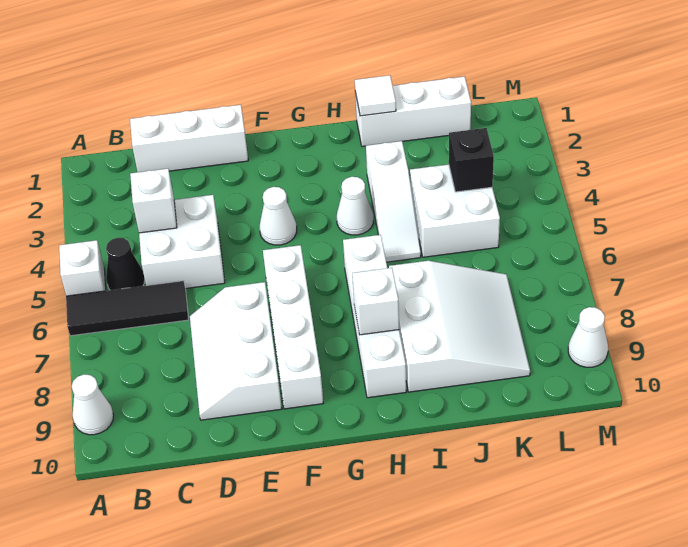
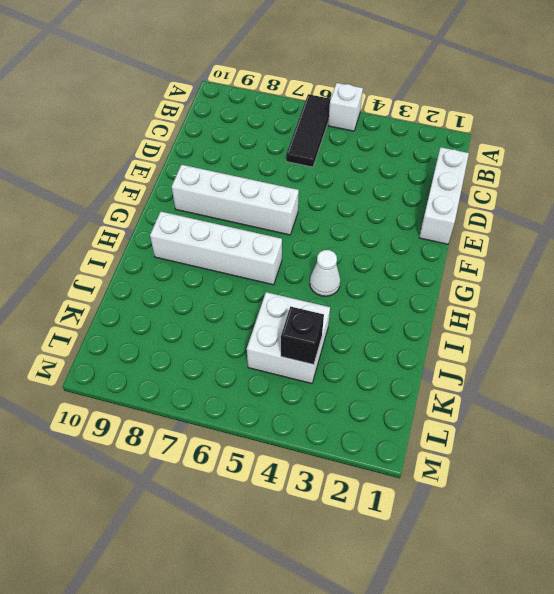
none -> white cone A9 level 1
none -> black cone B5 level 1
none -> white brick C4:D5 level 1

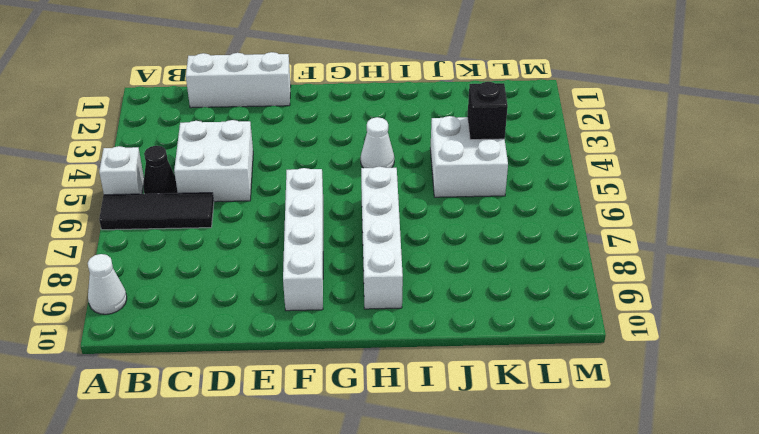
none -> white slope D7:E9 level 1 top E
none -> white cone F4 level 1
none -> white brick I1:K1 level 1

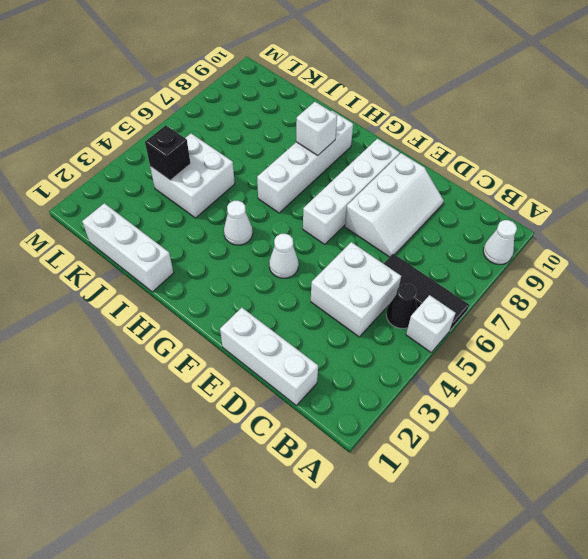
none -> white slope I3:I5 level 1 top 3
none -> white slope I7:K9 level 1 top I
none -> white cone M9 level 1

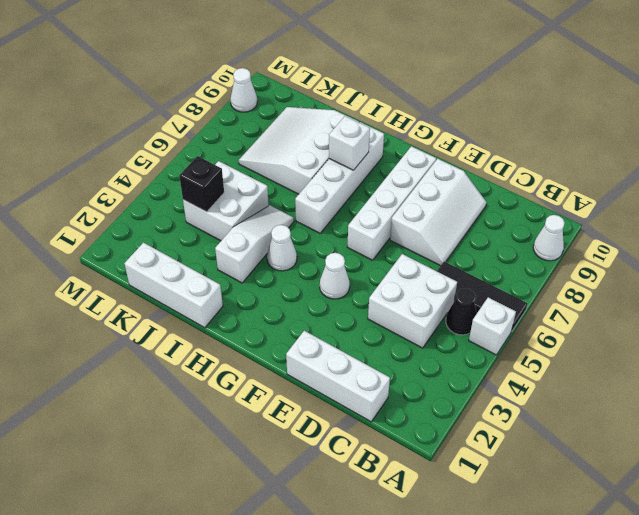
none -> white brick C4 level 2
none -> white tile I1 level 2

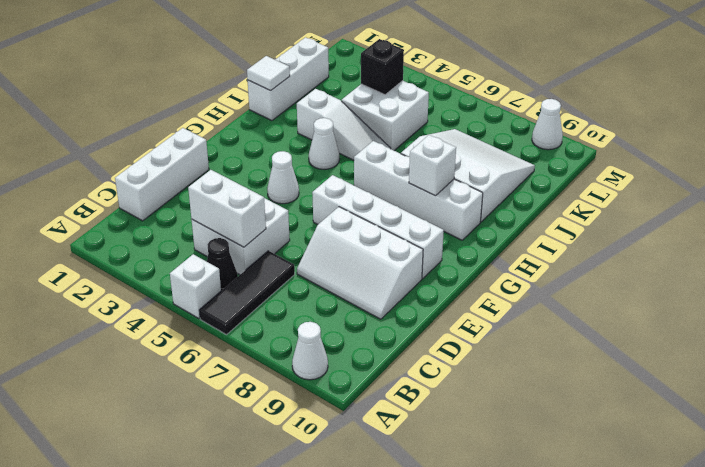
white brick C4:C5 level 2 -> white brick C4 level 2

